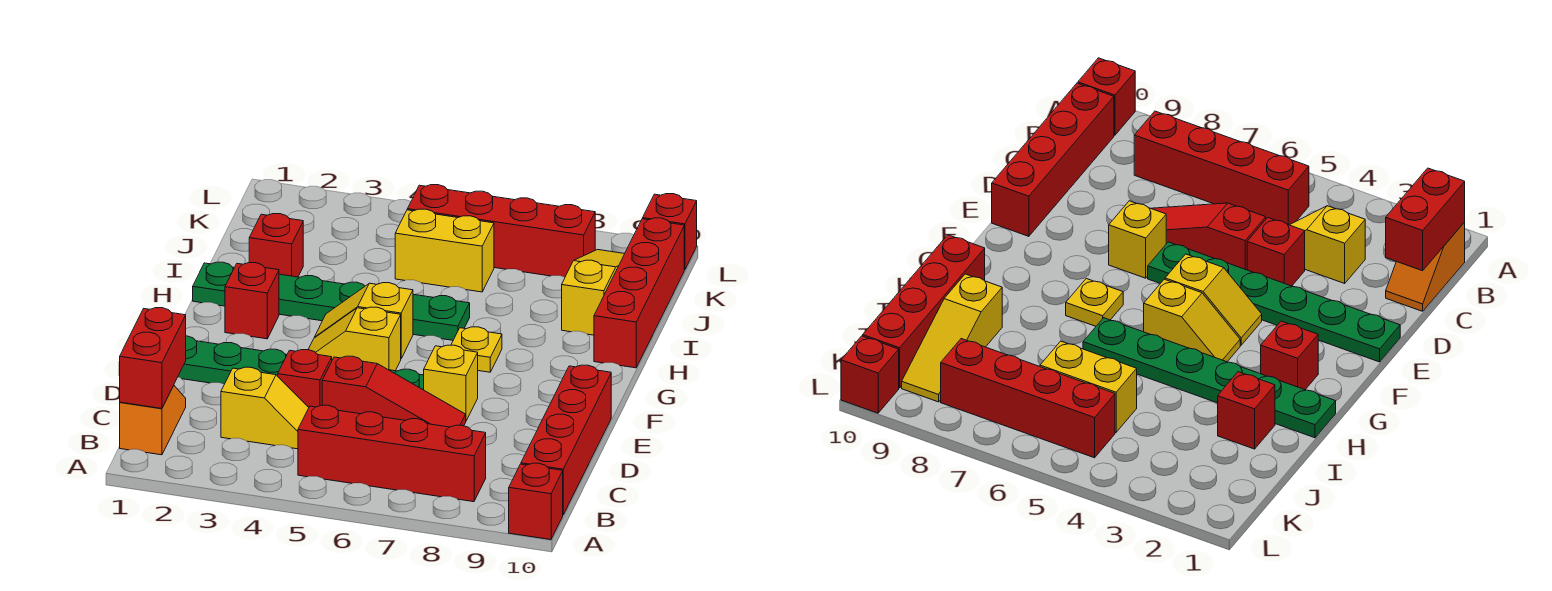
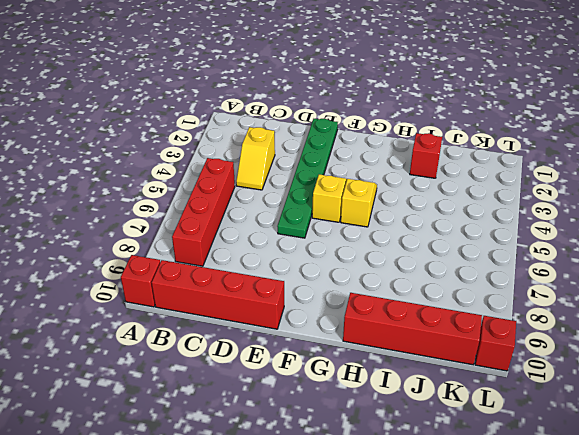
none -> orange slope B1:C1 level 1 top B
none -> red brick D4 level 1
none -> red slope D5:D7 level 1 top 5

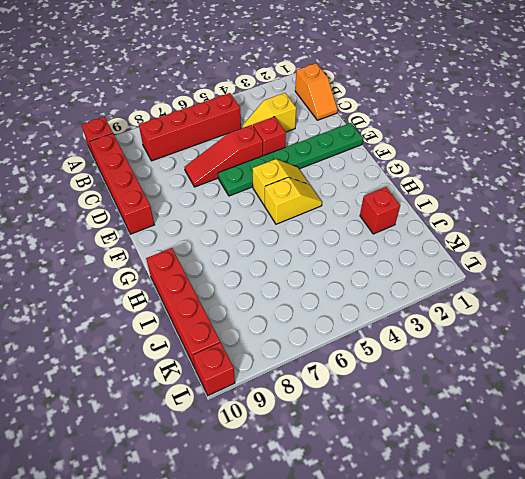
none -> yellow brick E7 level 1
none -> red brick G2 level 1
none -> yellow plate G7 level 1

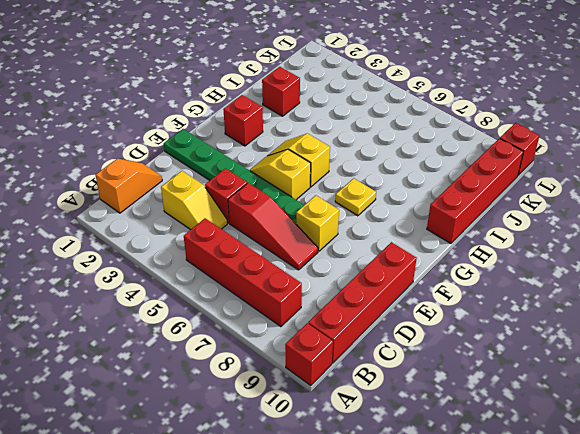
none -> green plate H1:H6 level 1
none -> yellow slope I9:K9 level 1 top I
none -> yellow brick J5:J6 level 1

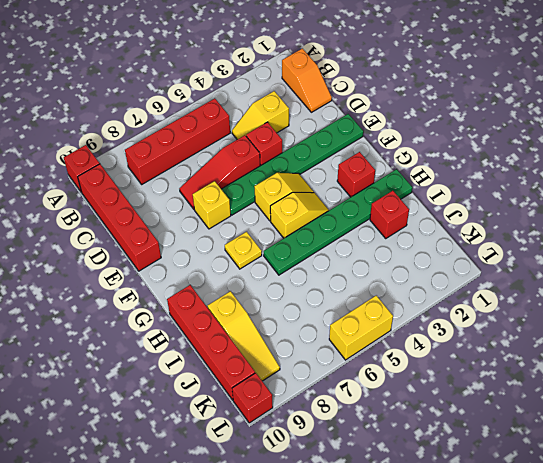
yellow brick L5:L6 level 1 -> yellow brick J5:J6 level 1
none -> red brick K5:K8 level 1
none -> red brick B1:C1 level 2

